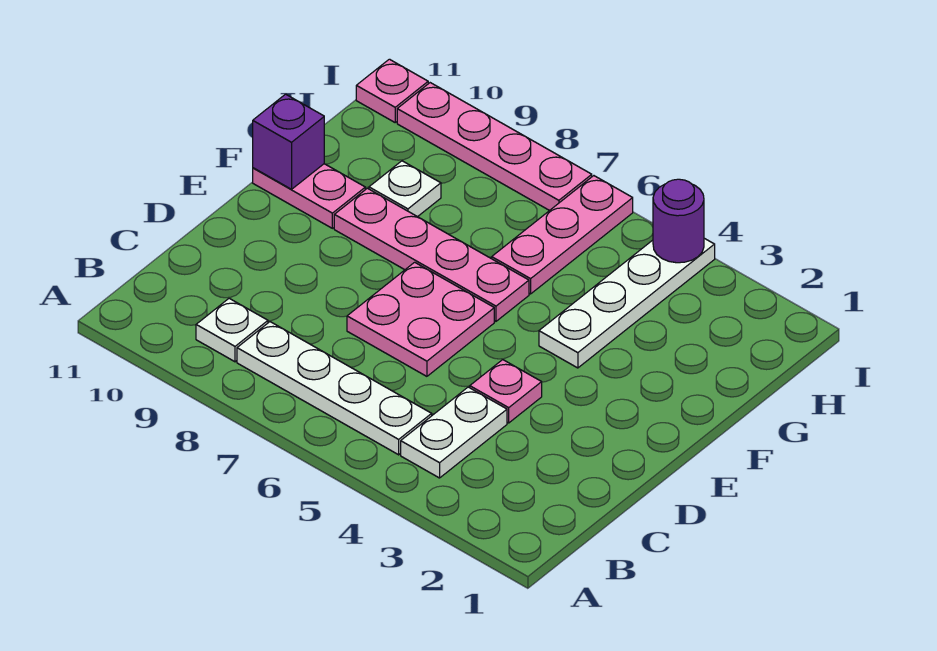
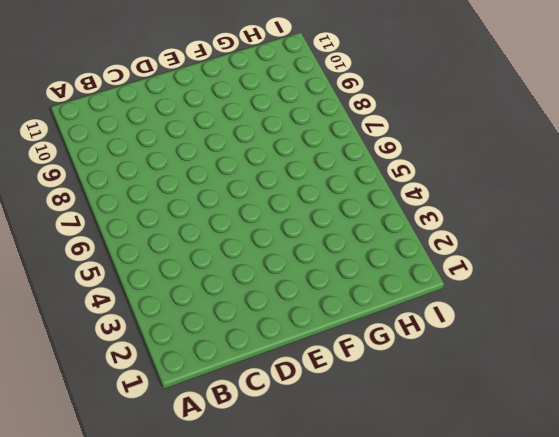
none -> white plate B4:C4 level 1
none -> white plate B5:B8 level 1
none -> white plate B9 level 1

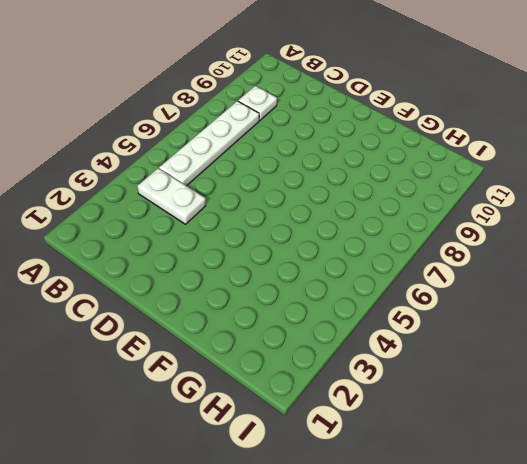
none -> pink plate D4 level 1
none -> pink plate D6:E7 level 1
none -> white plate F4:I4 level 1

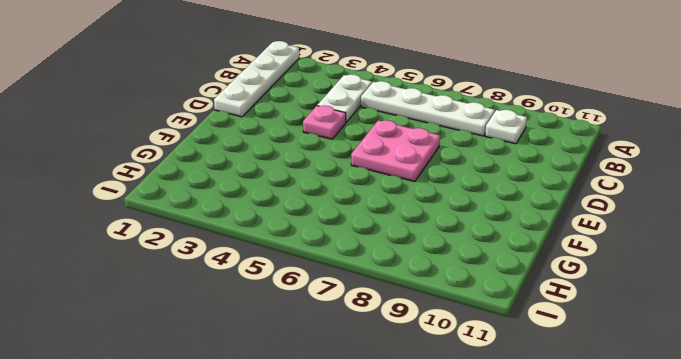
white plate A1:D1 level 1 -> white plate F4:I4 level 1
none -> pink plate F6:F9 level 1
none -> pink plate F10:F11 level 1
none -> pink plate G6:I6 level 1

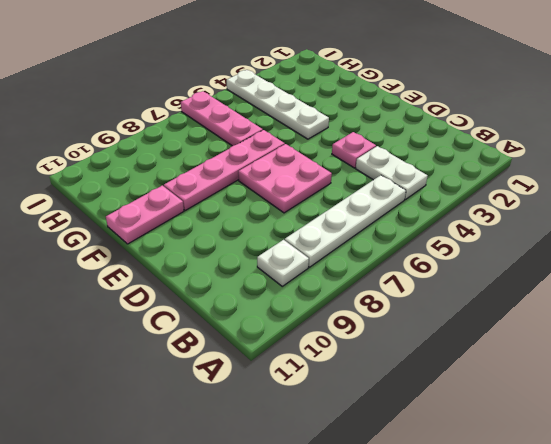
none -> white plate G9 level 1
none -> pink plate I7:I10 level 1
none -> pink plate I11 level 1

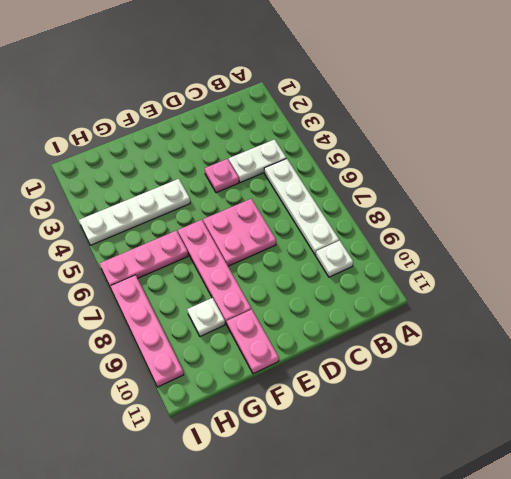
none -> pink plate I11 level 1
none -> purple brick F11 level 2
none -> purple round brick I4 level 2

